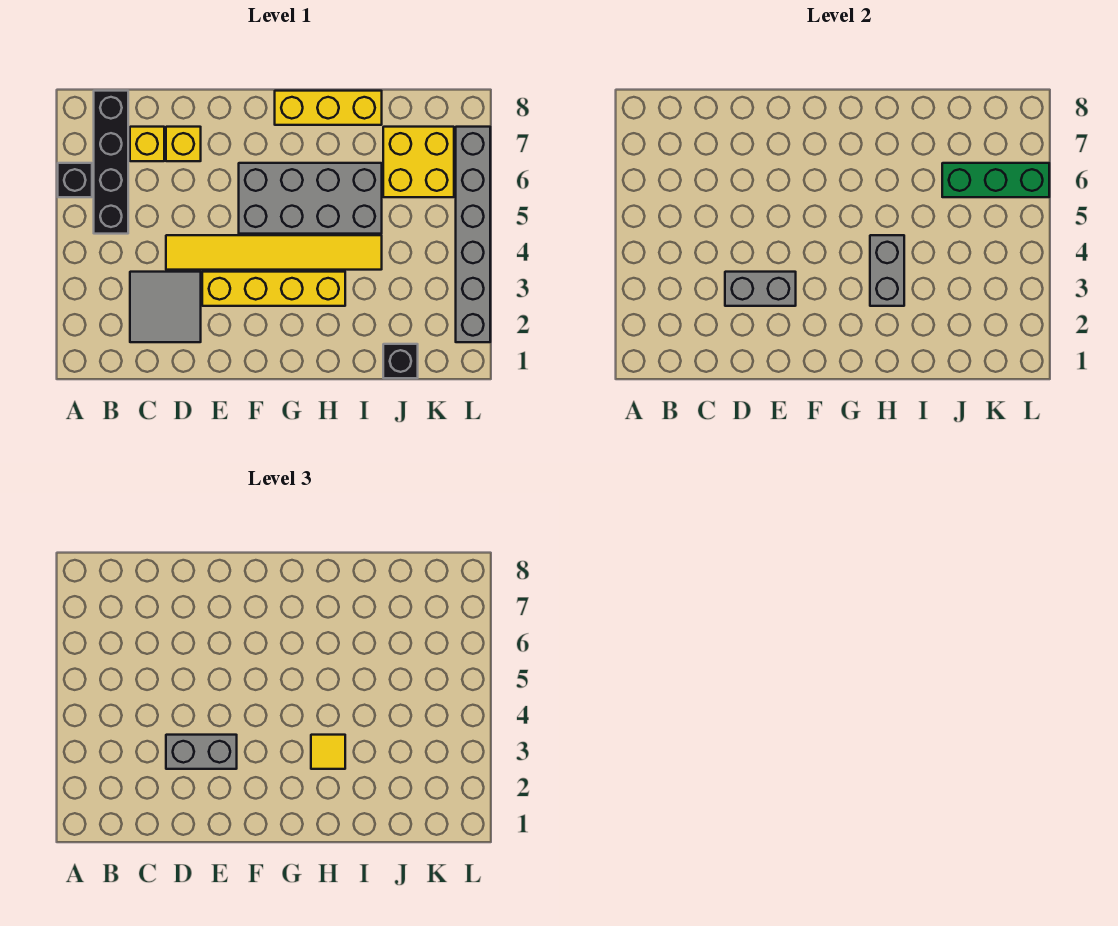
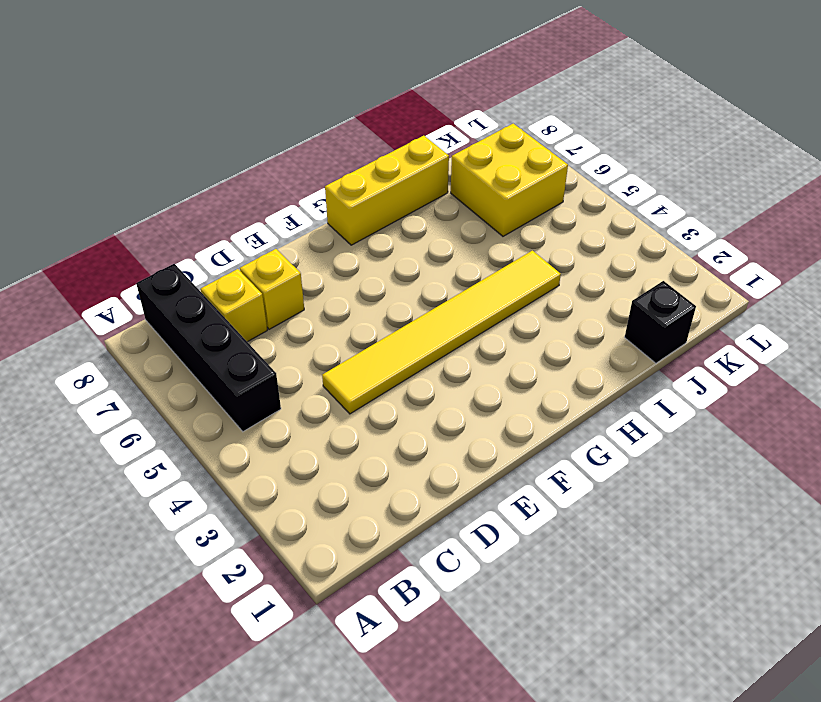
none -> black brick A6 level 1
none -> grey tile C2:D3 level 1
none -> yellow brick E3:H3 level 1

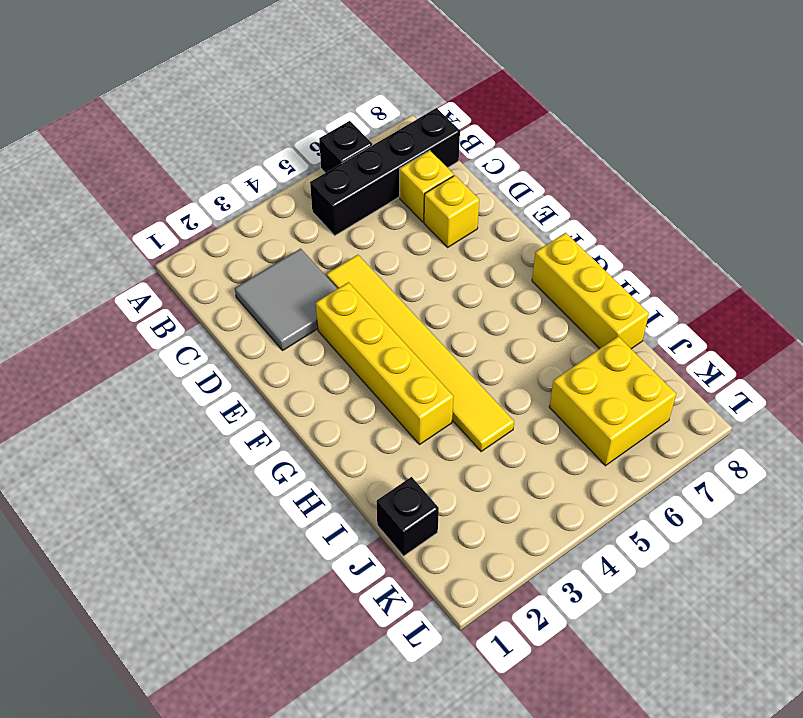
none -> grey brick F5:I6 level 1
none -> grey brick L2:L7 level 1
none -> grey brick D3:E3 level 2

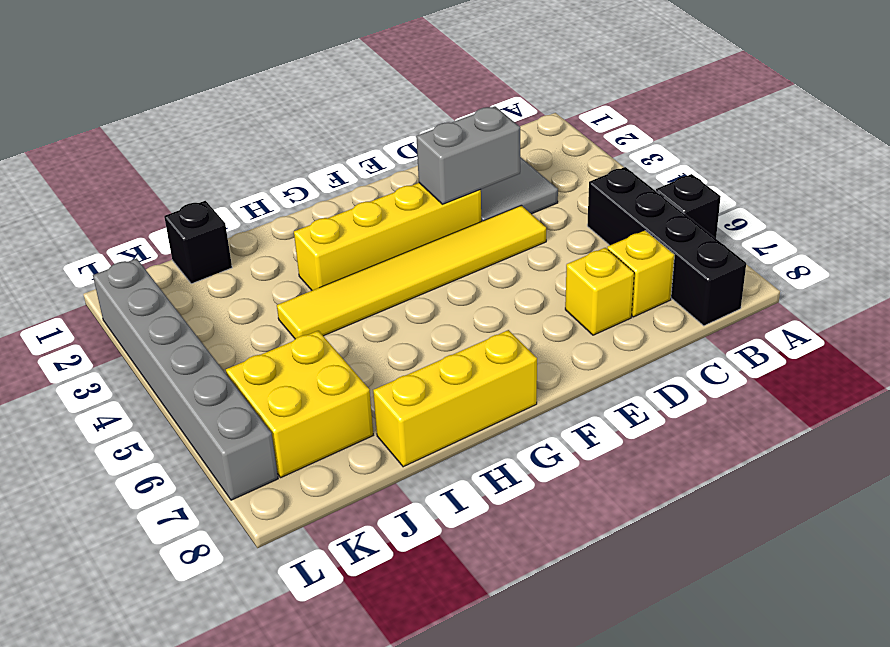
none -> grey brick F5:I6 level 1
none -> grey brick H3:H4 level 2
none -> green brick J6:L6 level 2

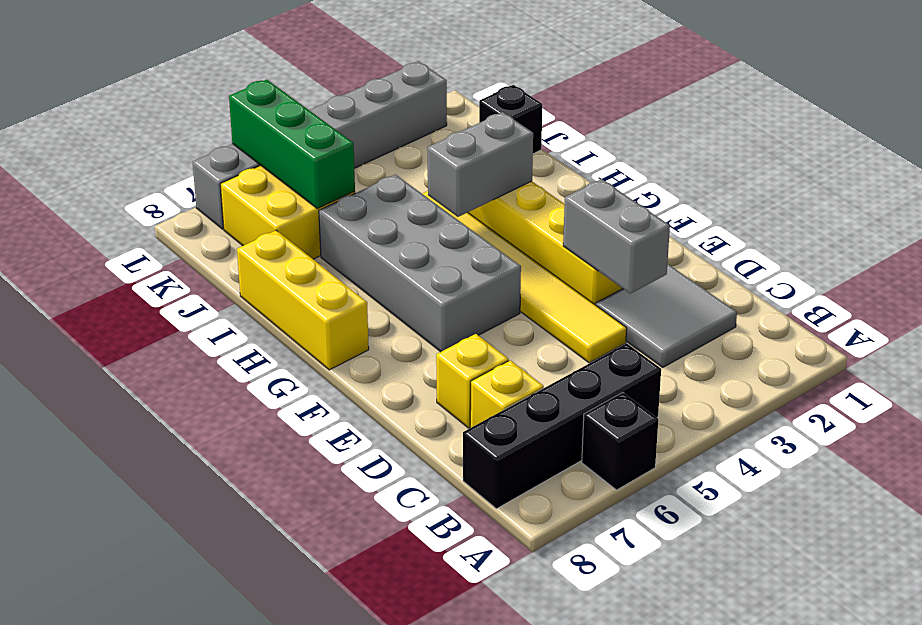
none -> grey brick D3:E3 level 3
none -> yellow tile H3 level 3

